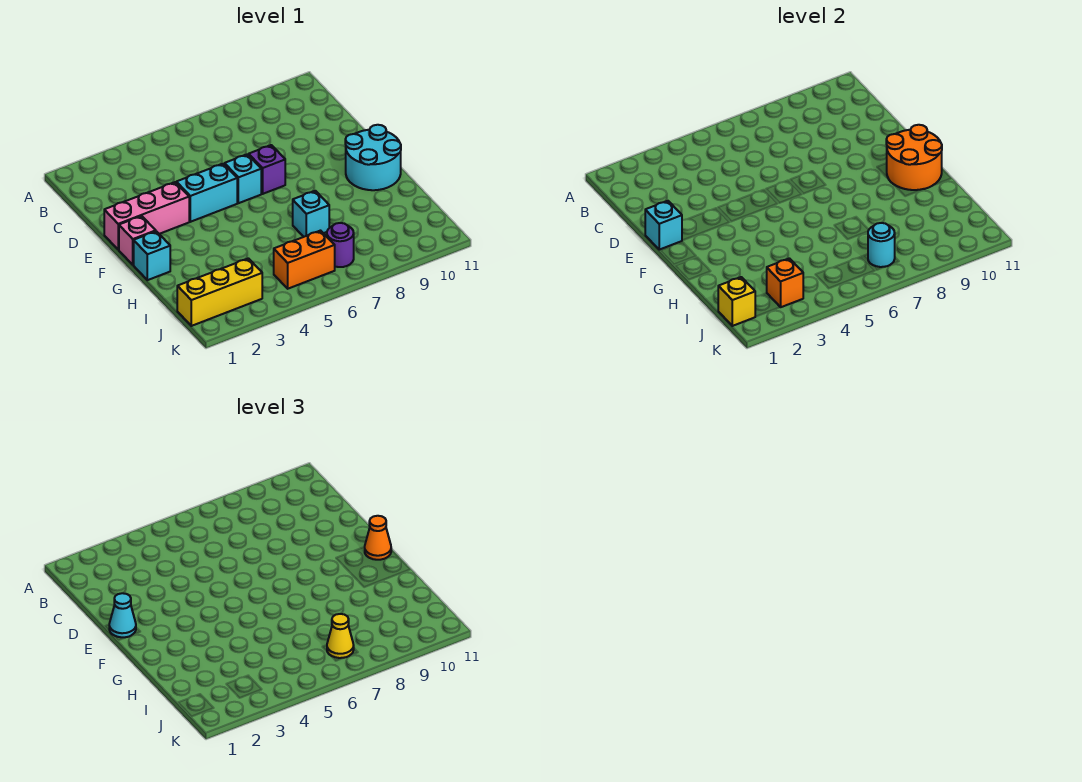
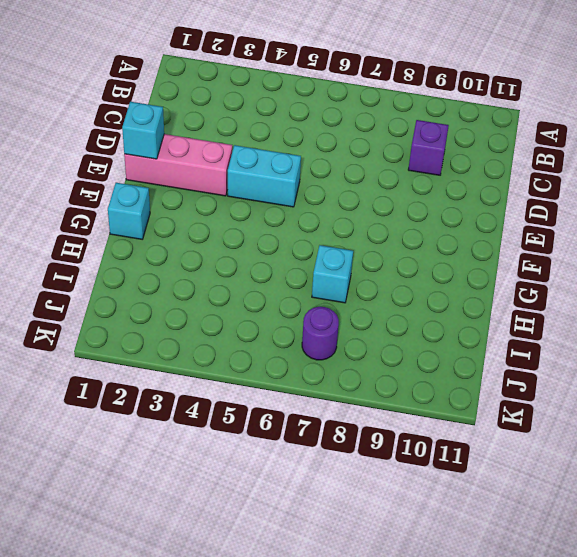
purple brick C9 level 1 -> purple brick E7 level 1
none -> cyan brick E6 level 1
none -> pink brick F1 level 1
none -> cyan round brick F10:G11 level 1

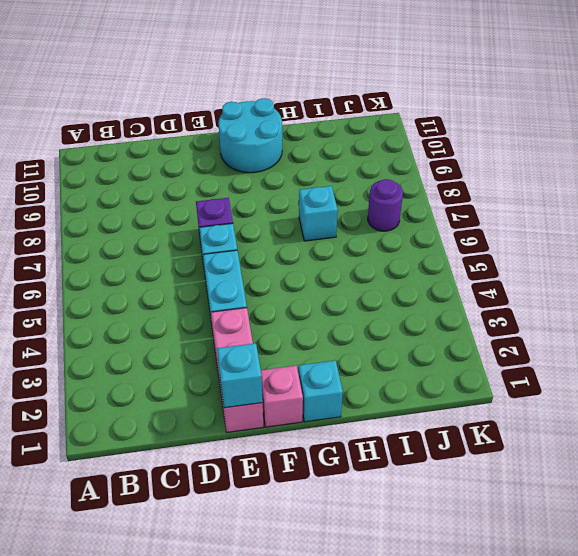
none -> yellow brick J1:J3 level 1
none -> orange brick J5:J6 level 1
none -> orange round brick F10:G11 level 2

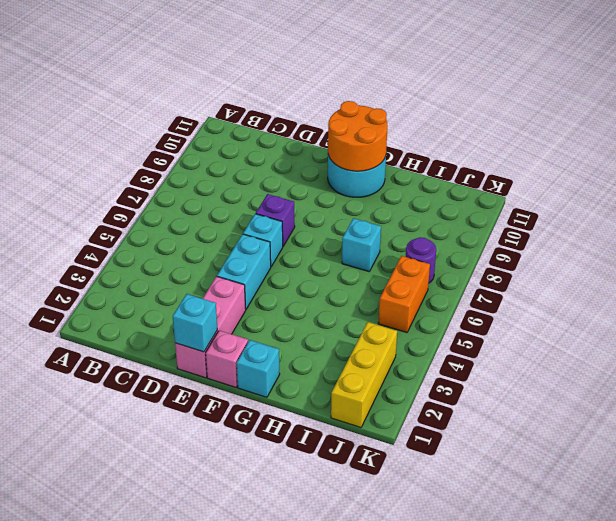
none -> yellow brick J1 level 2
none -> orange brick J3 level 2
none -> cyan round brick J7 level 2

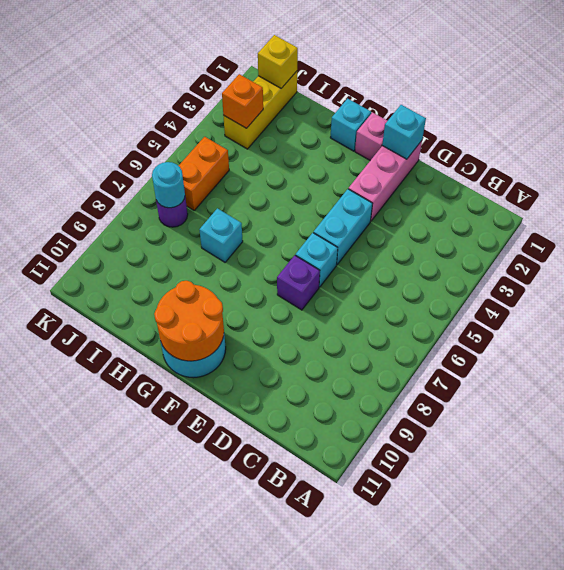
none -> cyan cone E1 level 3
none -> orange cone F11 level 3
none -> yellow cone J7 level 3

